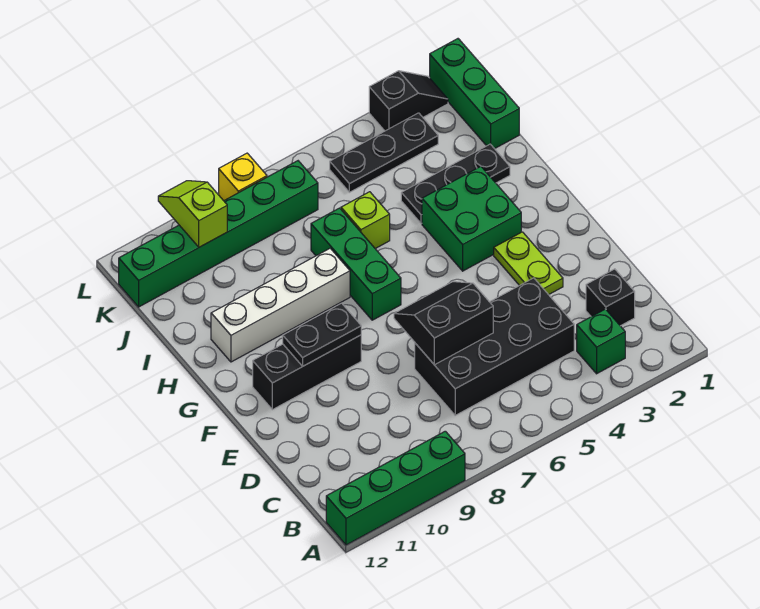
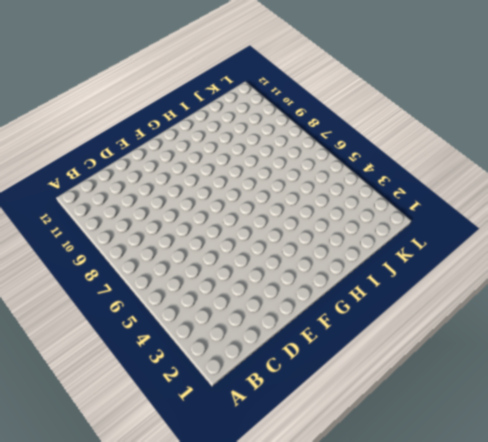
none -> green brick A9:A12 level 1
none -> green brick B3 level 1
none -> black brick C2 level 1

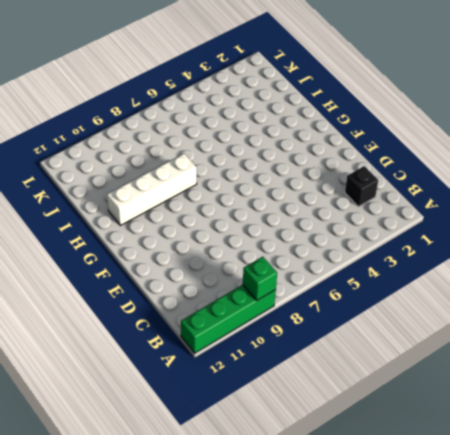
green brick A9 level 2 -> green brick B3 level 1
none -> black brick C4:D7 level 1
none -> lime plate E3:F3 level 1
none -> black brick F9:F11 level 1

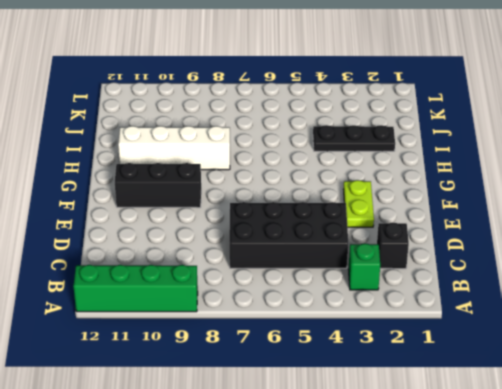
none -> green brick G3:H4 level 1
none -> green brick G7:I7 level 1
none -> lime brick I6 level 1

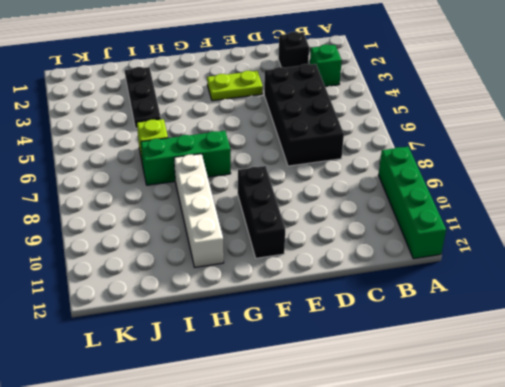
none -> green brick G3:H4 level 1
none -> green brick J1:L1 level 1
none -> black plate K3:K5 level 1

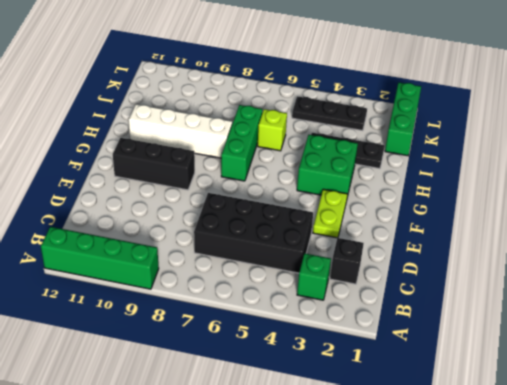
none -> green brick K7:K12 level 1
none -> black slope L2:L3 level 1 top 3
none -> yellow brick L8 level 1

